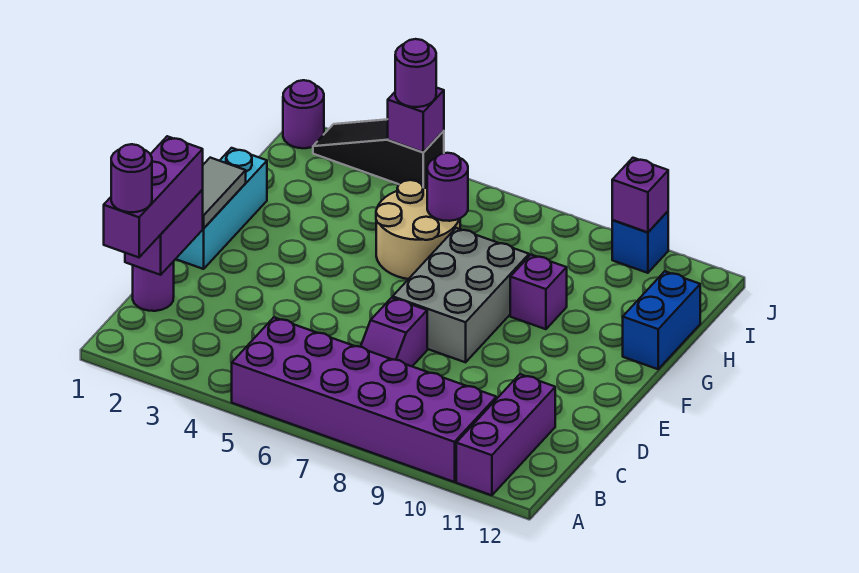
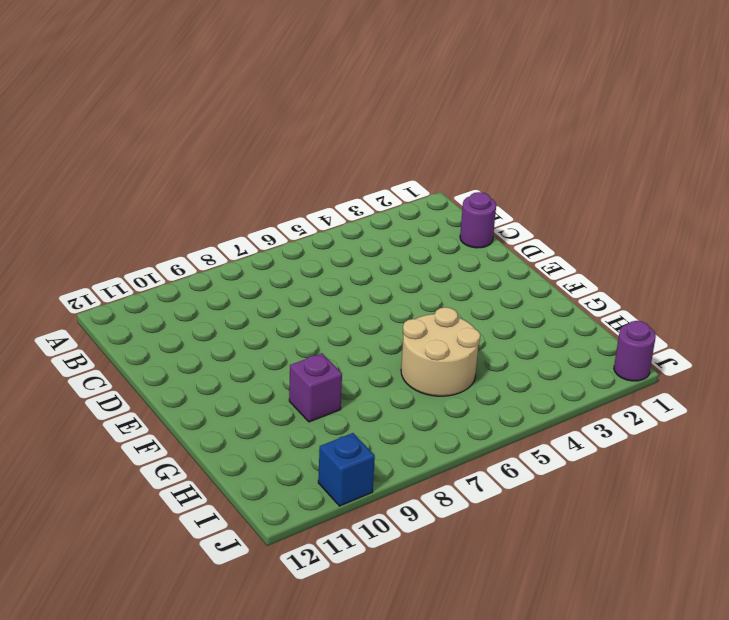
none -> purple brick A5:B10 level 1
none -> purple brick A11:C11 level 1
none -> purple slope C7:D7 level 1 top D

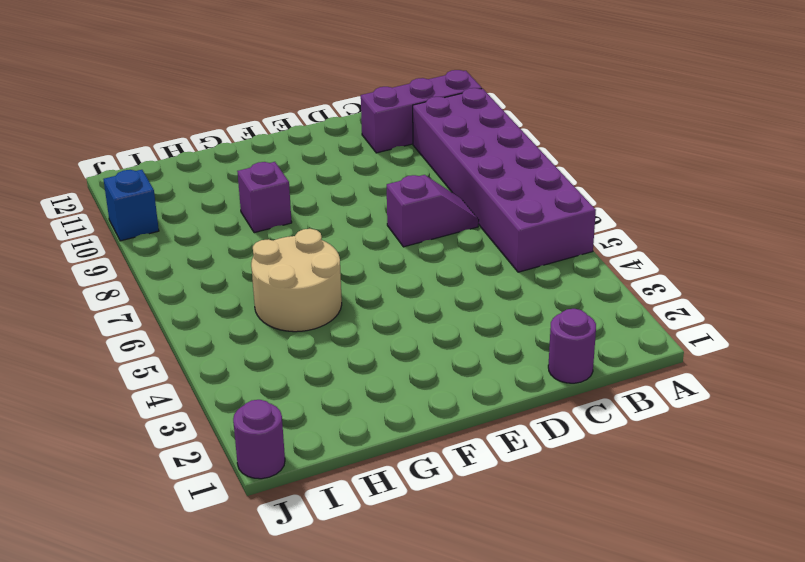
none -> cyan brick E1:G1 level 1
none -> grey brick E7:G8 level 1
none -> blue brick G12:H12 level 1

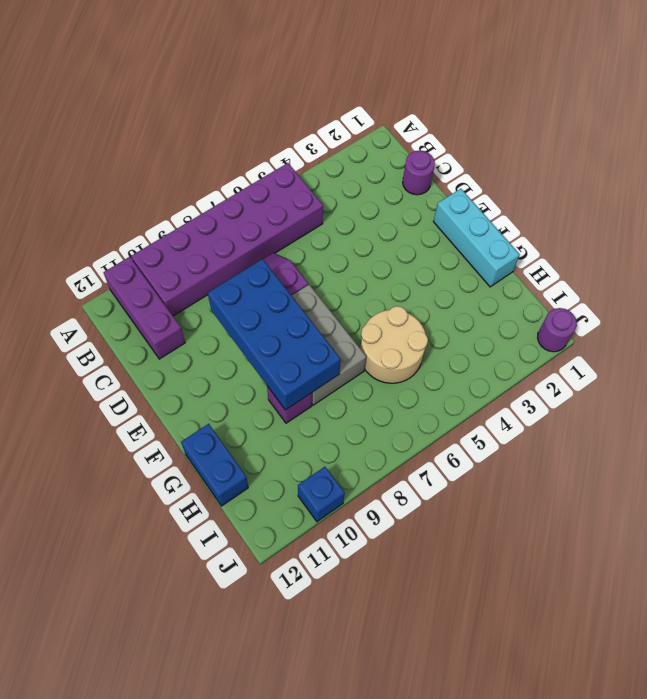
blue brick D8:G9 level 2 -> none
none -> black slope J2:J4 level 1 top 4
none -> purple brick C1:D1 level 2
none -> grey tile E1:F1 level 2

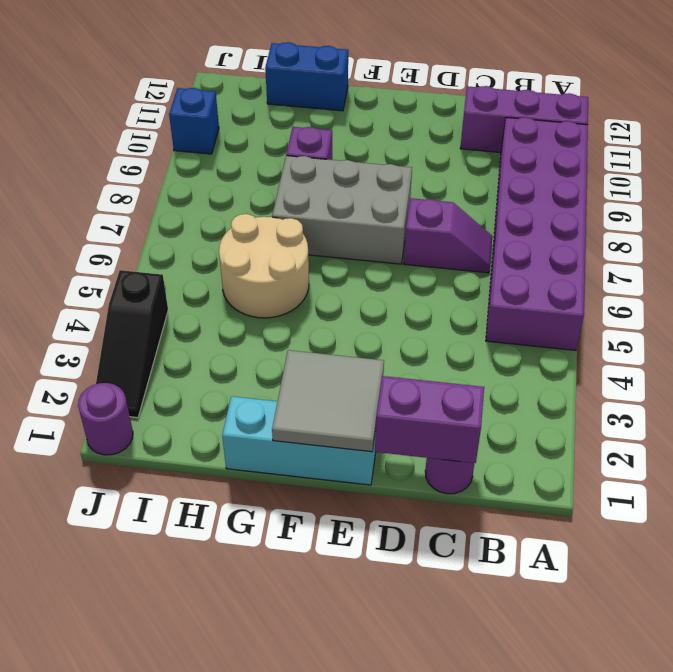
grey tile E1:F2 level 2 -> grey tile E1:F1 level 2
none -> purple round brick H6 level 2
none -> purple brick J4 level 2
none -> purple brick J10 level 2

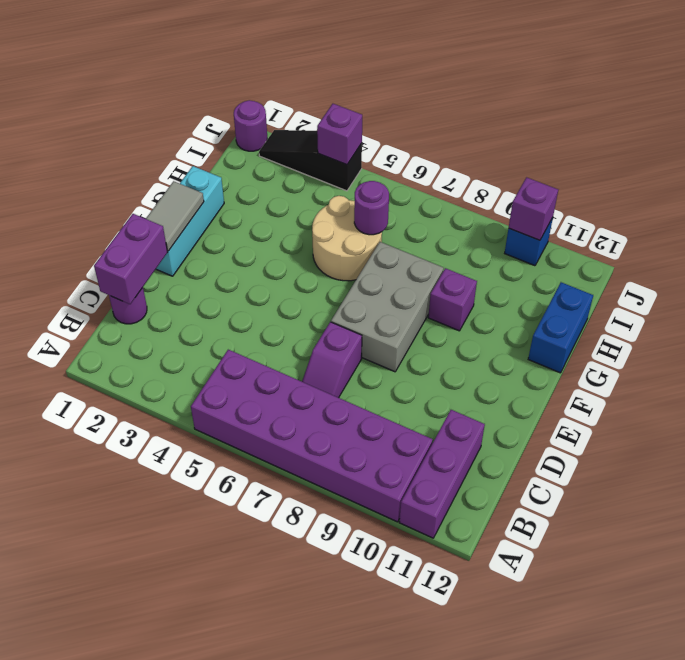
none -> purple brick B1:D1 level 3
none -> purple round brick J4 level 3
none -> purple round brick B1 level 4

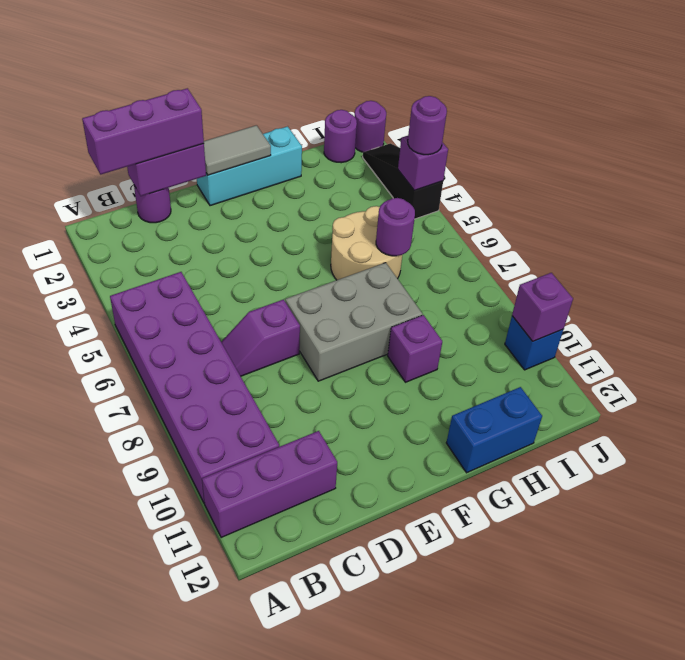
purple round brick I1 level 1 -> purple round brick B1 level 4

